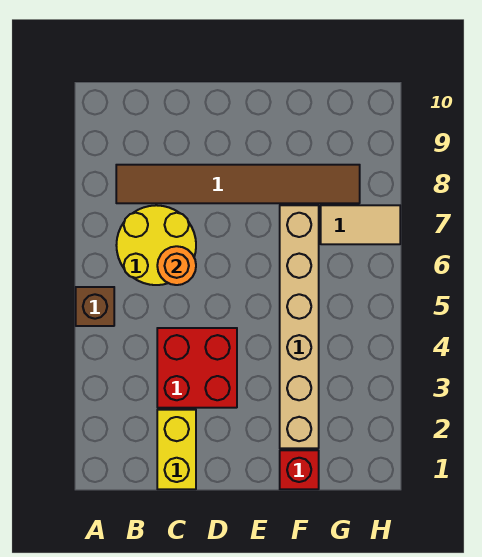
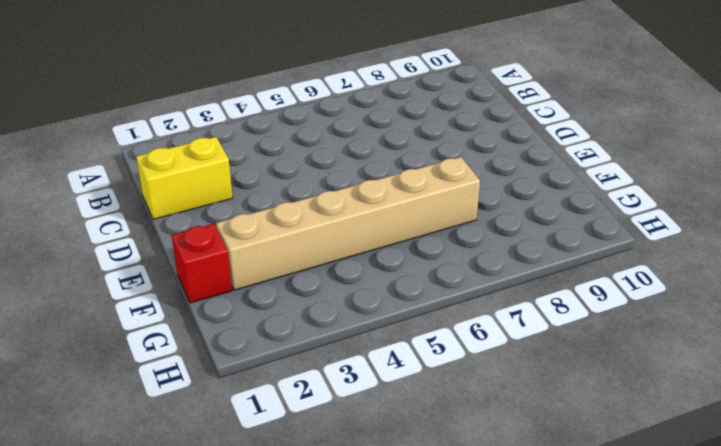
none -> brown brick A5 level 1
none -> yellow round brick B6:C7 level 1

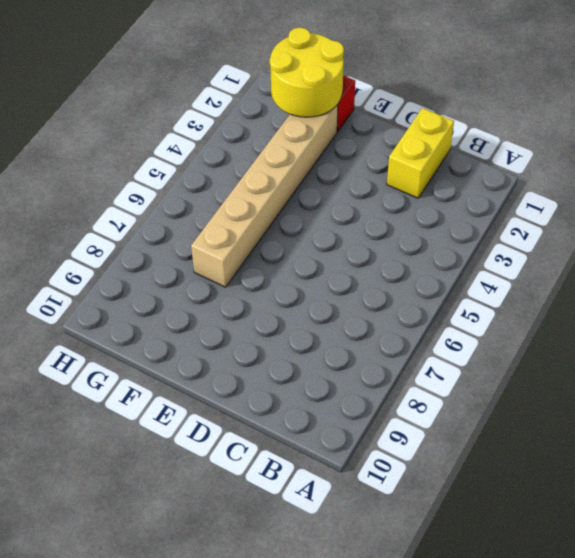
yellow round brick F1:G2 level 2 -> yellow round brick B6:C7 level 1
none -> brown brick A5 level 1
none -> brown tile B8:G8 level 1

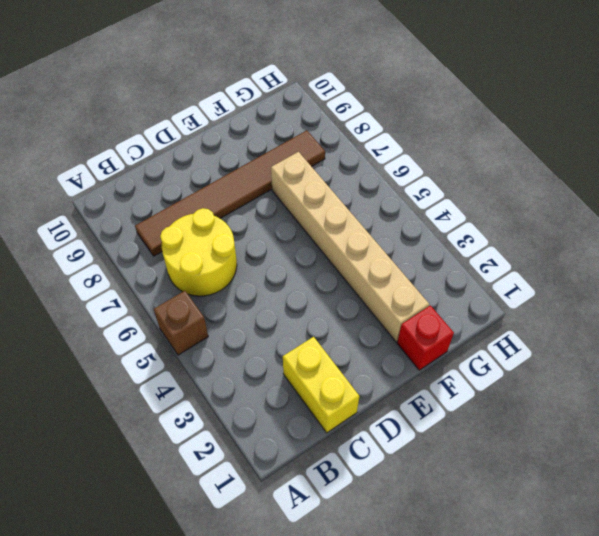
none -> red brick C3:D4 level 1
none -> tan tile G7:H7 level 1

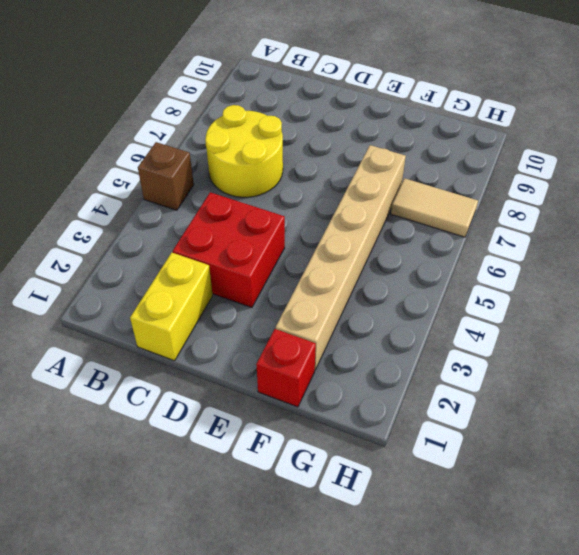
none -> brown tile B8:G8 level 1
none -> orange round brick C6 level 2

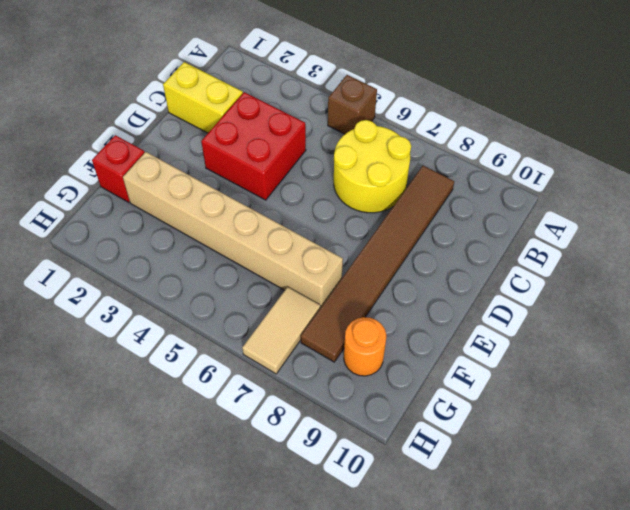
orange round brick G9 level 1 -> orange round brick C6 level 2

